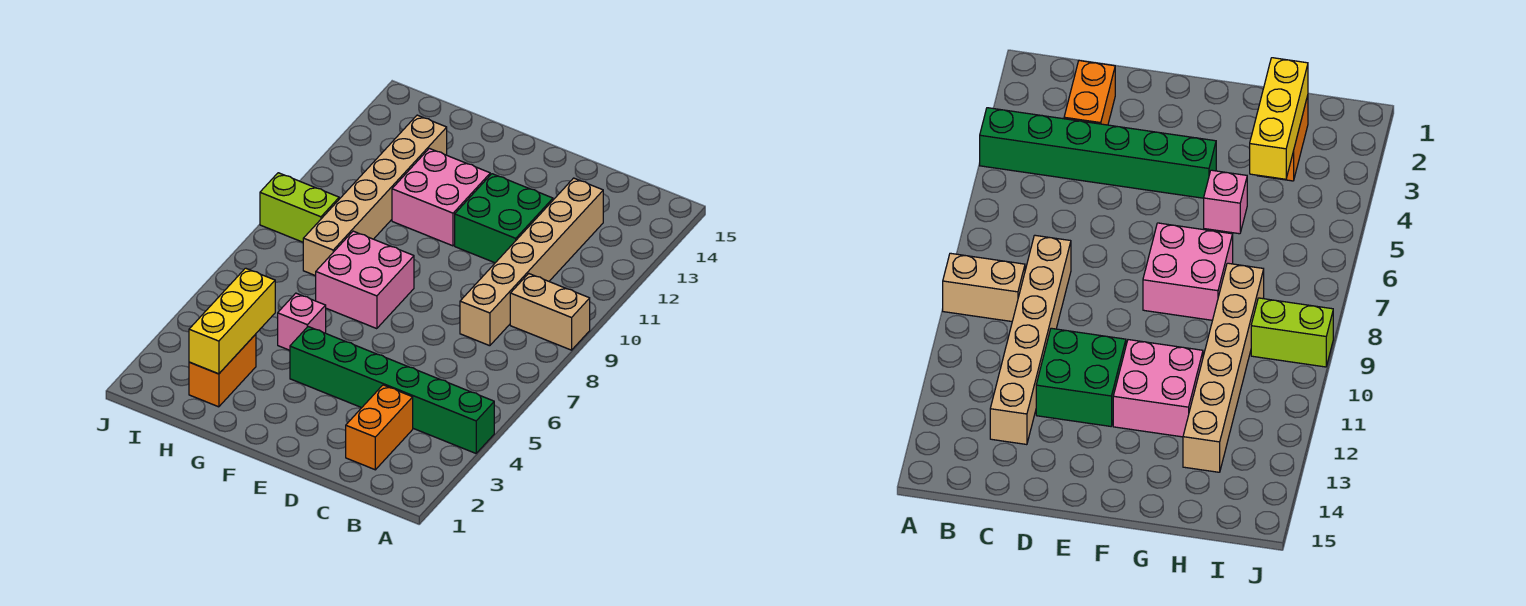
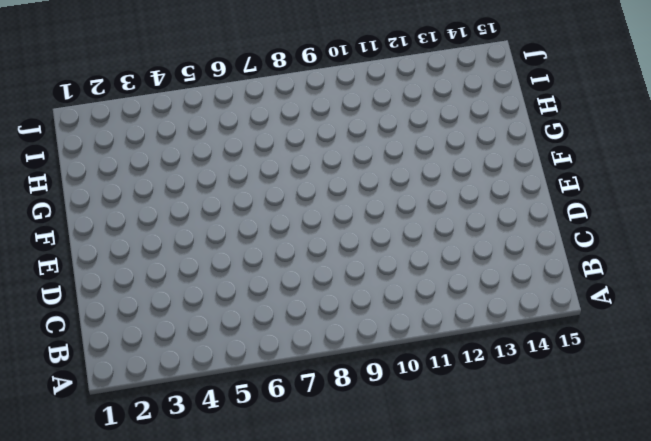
none -> green brick A4:F4 level 1
none -> tan brick A9:B9 level 1
none -> orange brick C2:C3 level 1

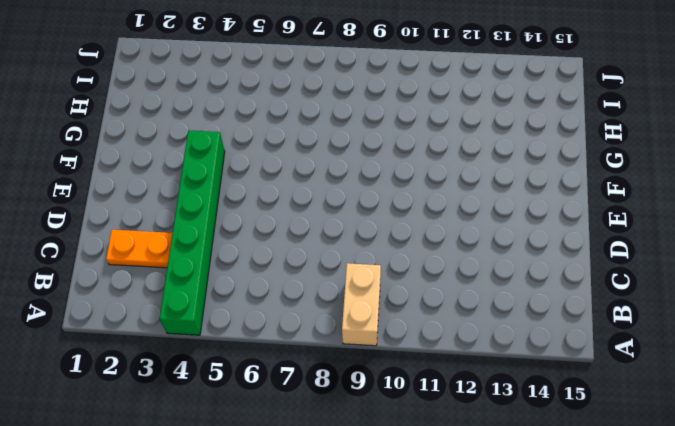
orange plate C2:C3 level 1 -> orange brick C2:C3 level 1
none -> tan brick C8:C13 level 1
none -> green brick D11:E12 level 1
none -> pink brick F7:G8 level 1

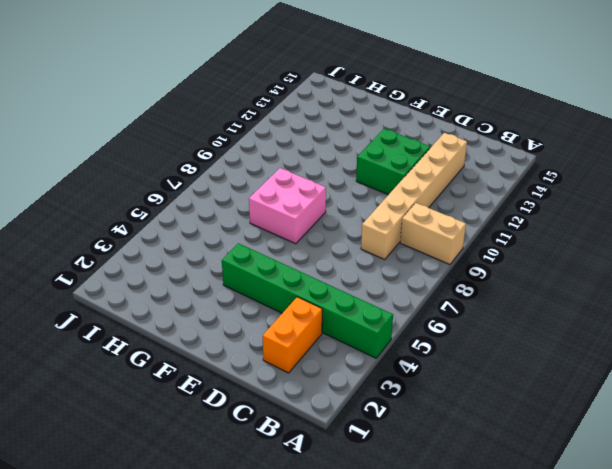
none -> pink brick F11:G12 level 1
none -> pink brick G5 level 1
none -> orange brick H2:H3 level 1

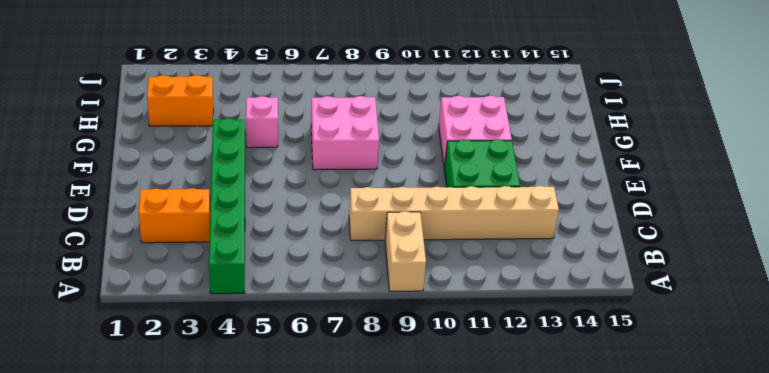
none -> tan brick H8:H13 level 1
none -> lime brick I9:J9 level 1
none -> yellow brick H2:H4 level 2

